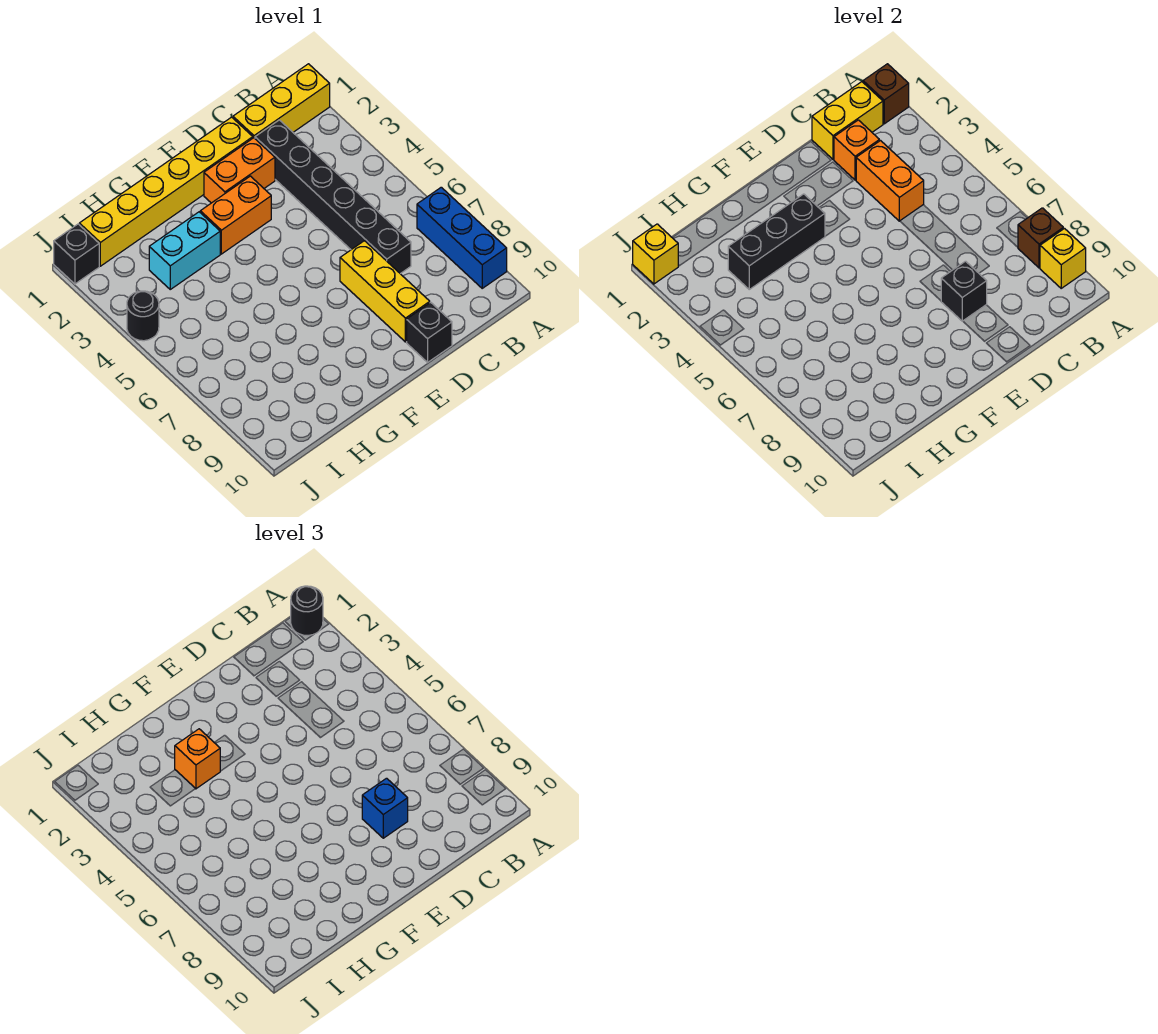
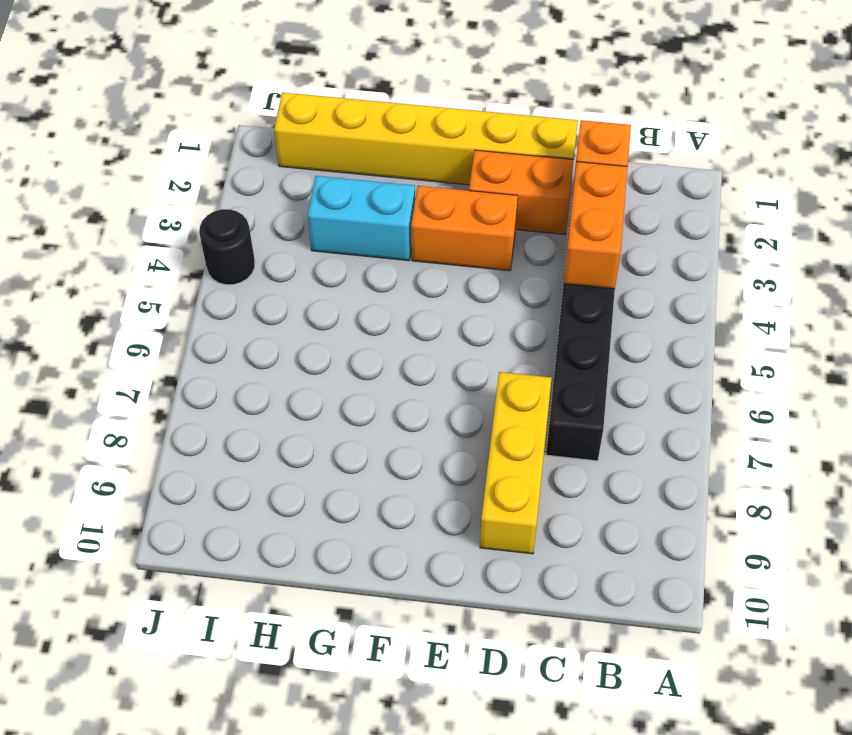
none -> yellow brick A1:C1 level 1
none -> blue brick A7:A9 level 1
none -> black brick D10 level 1

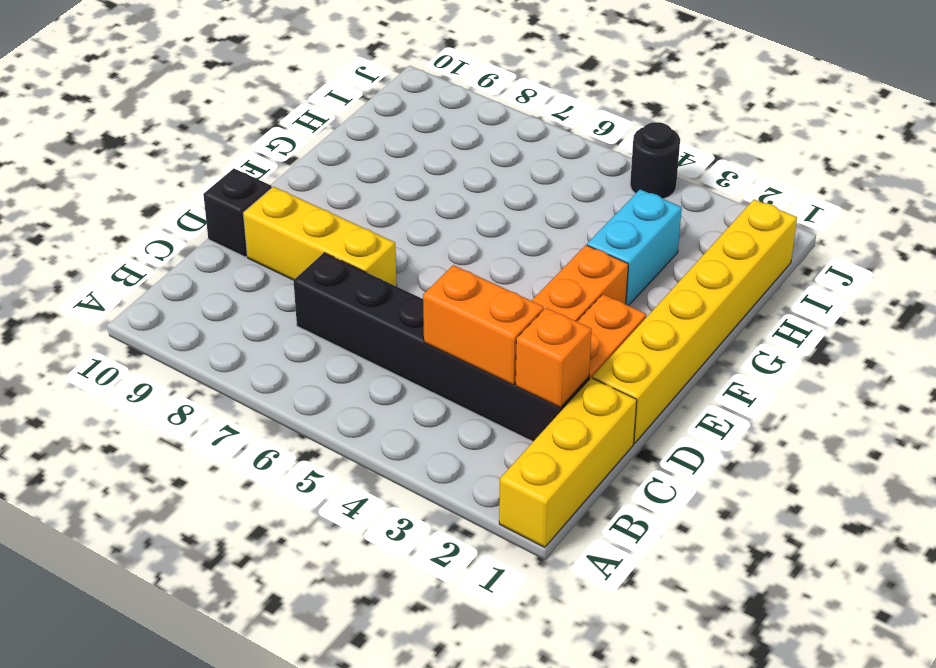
none -> blue brick A7:A9 level 1
none -> black brick J1 level 1
none -> brown brick A1 level 2

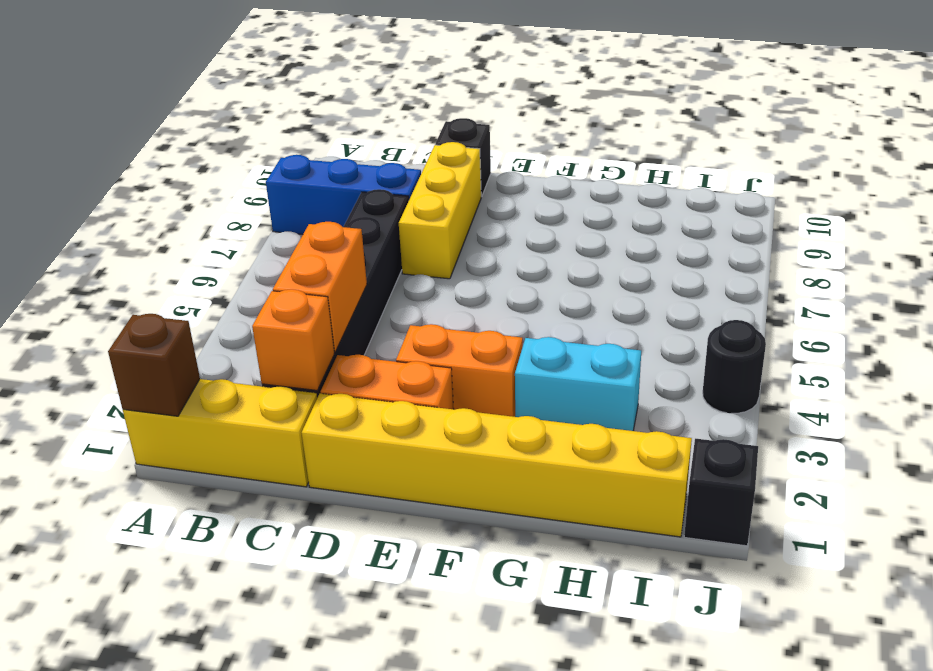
blue brick A8:C8 level 1 -> blue brick A7:A9 level 1
none -> brown brick A8 level 2
none -> yellow brick A9 level 2
none -> yellow brick B1:C1 level 2

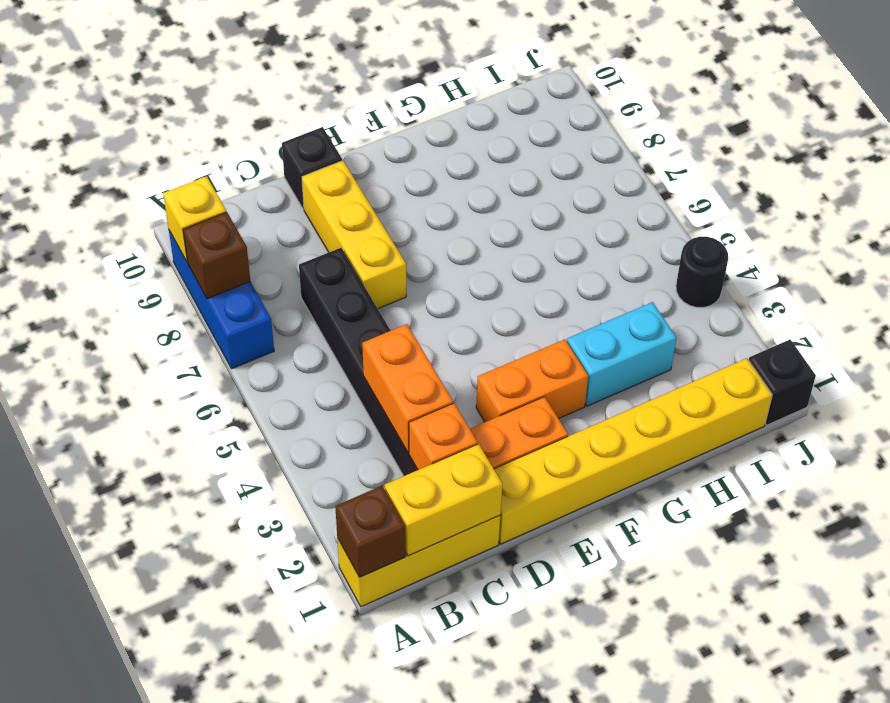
none -> black brick D8 level 2
none -> black brick F3:H3 level 2
none -> yellow brick J1 level 2

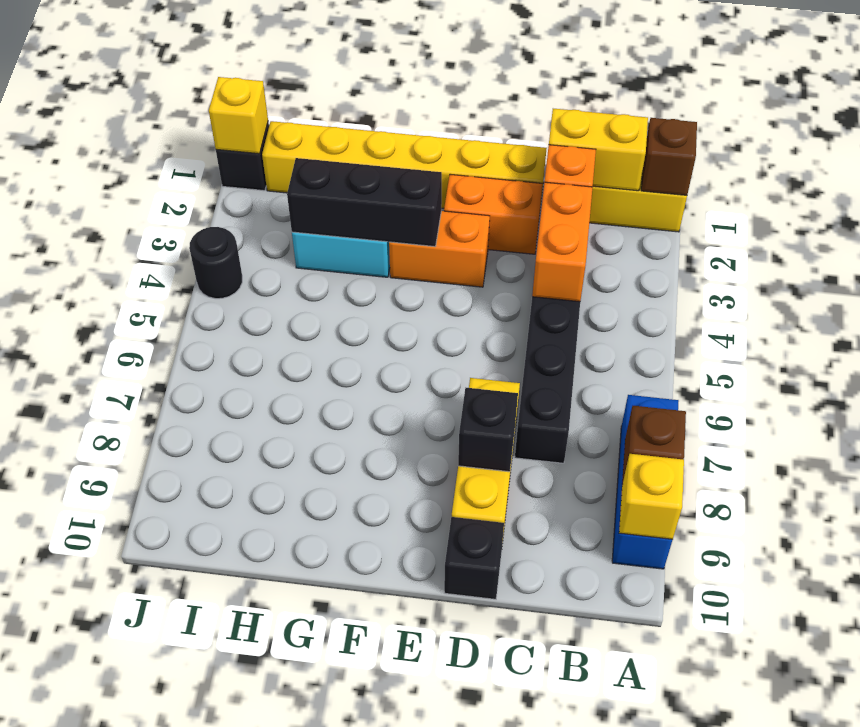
none -> black round brick A1 level 3
none -> blue brick D8 level 3
none -> orange brick G3 level 3

